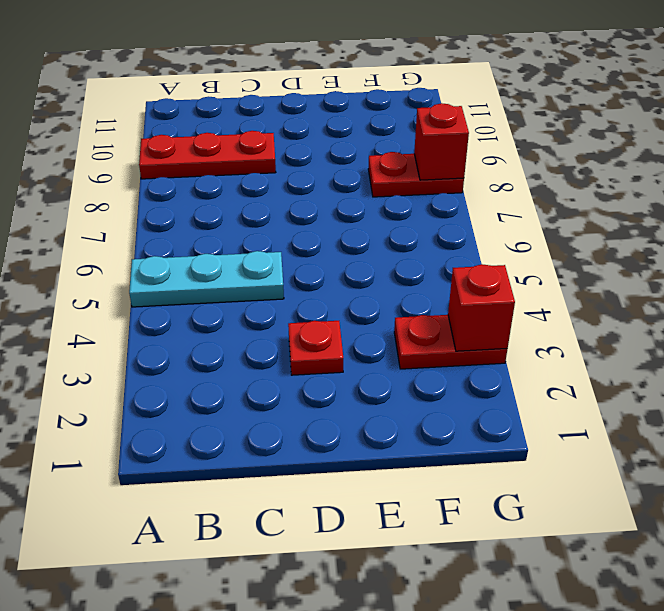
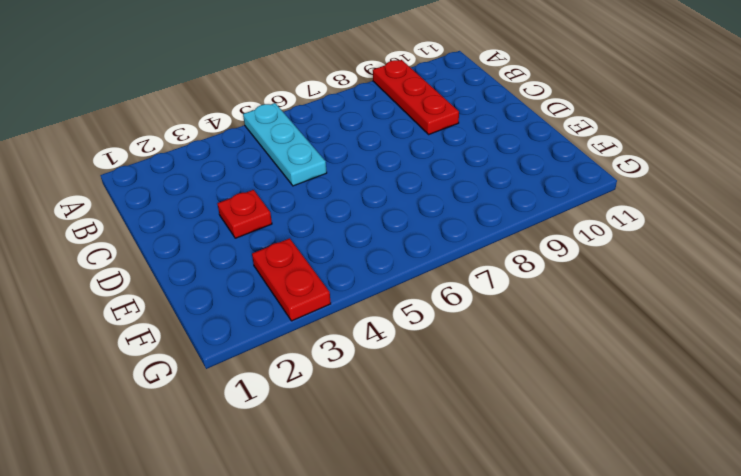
none -> red plate F8:G8 level 1
none -> red brick G3 level 2

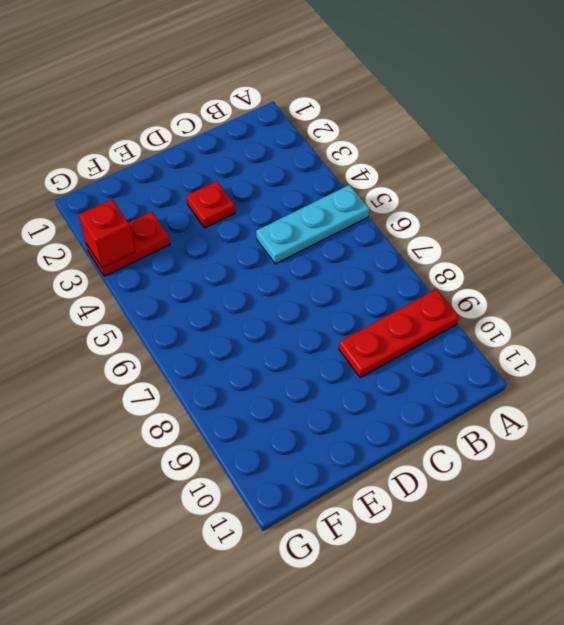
none -> red plate F8:G8 level 1
none -> red brick G8 level 2

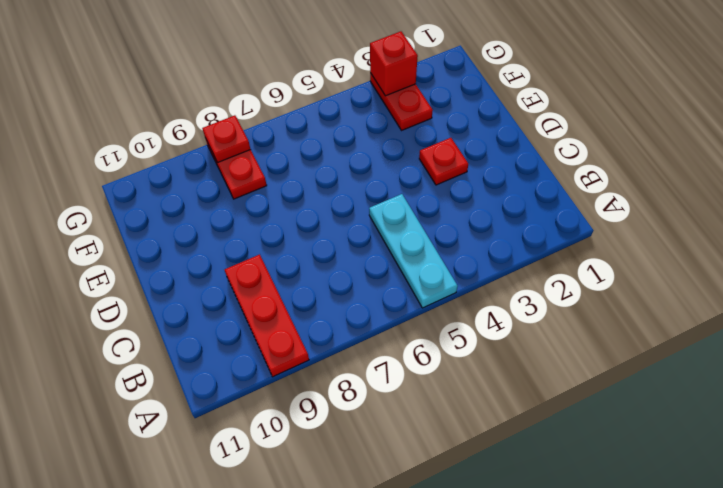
red plate G8 level 2 -> red brick G8 level 2

